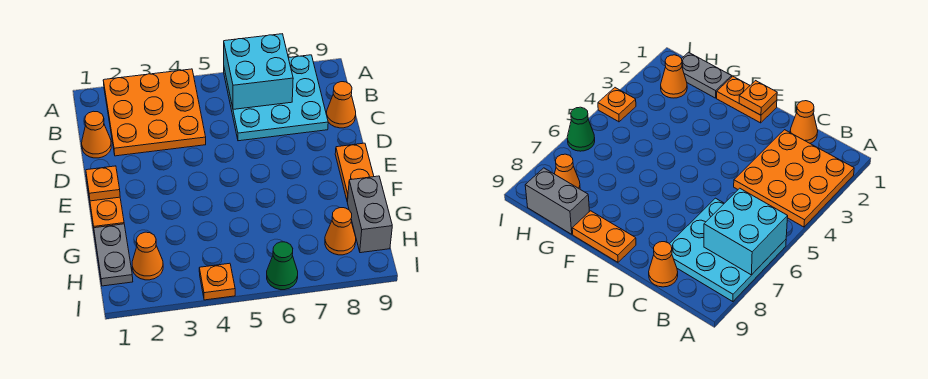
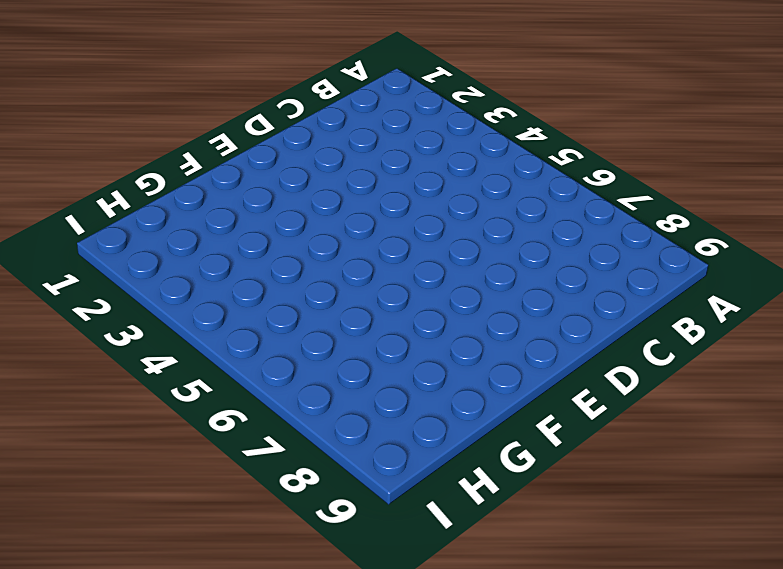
none -> orange plate A2:C4 level 1
none -> cyan plate A6:C8 level 1
none -> orange cone C1 level 1

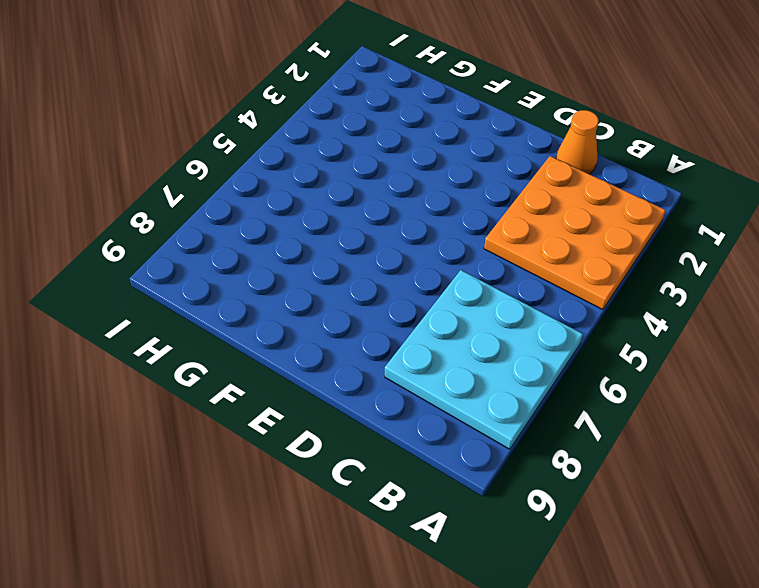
none -> orange cone C9 level 1
none -> orange plate E1:F1 level 1
none -> orange plate E9:F9 level 1

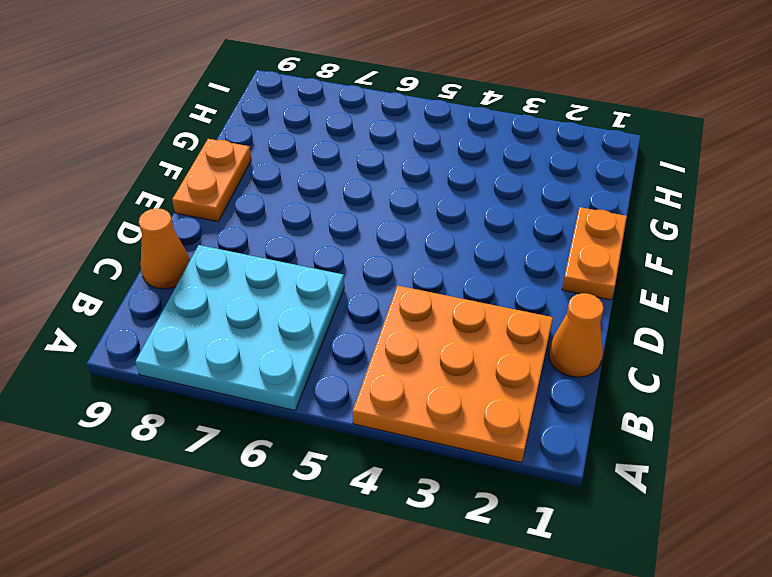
none -> grey plate G1:H1 level 1
none -> grey brick G9:H9 level 1
none -> orange cone H2 level 1

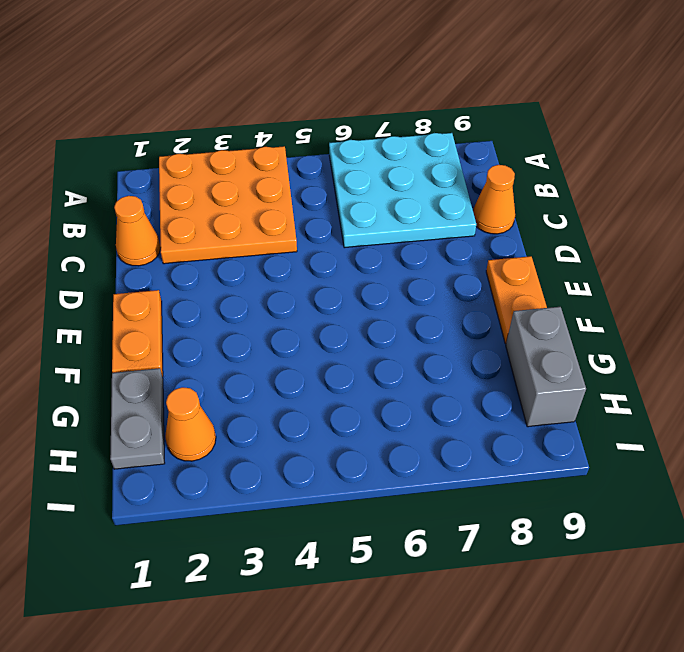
none -> orange cone H8 level 1
none -> orange plate I4 level 1
none -> green cone I6 level 1

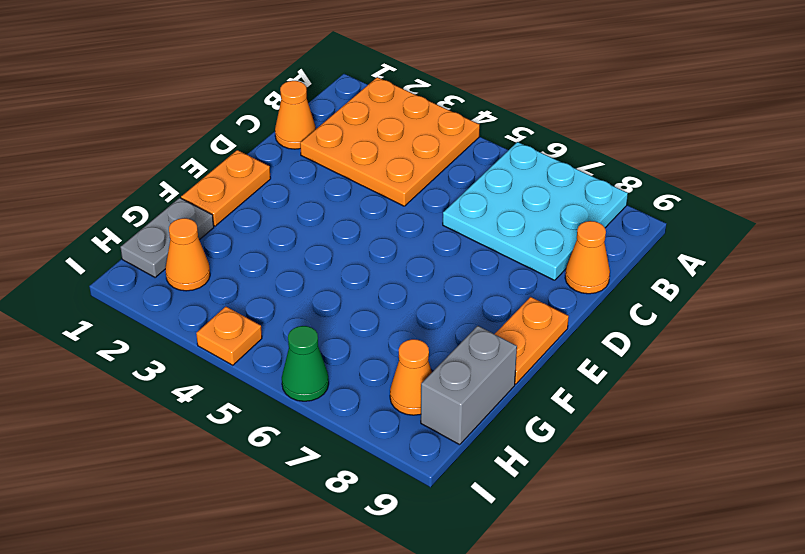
none -> cyan brick A6:B7 level 2
none -> orange plate E1 level 2

